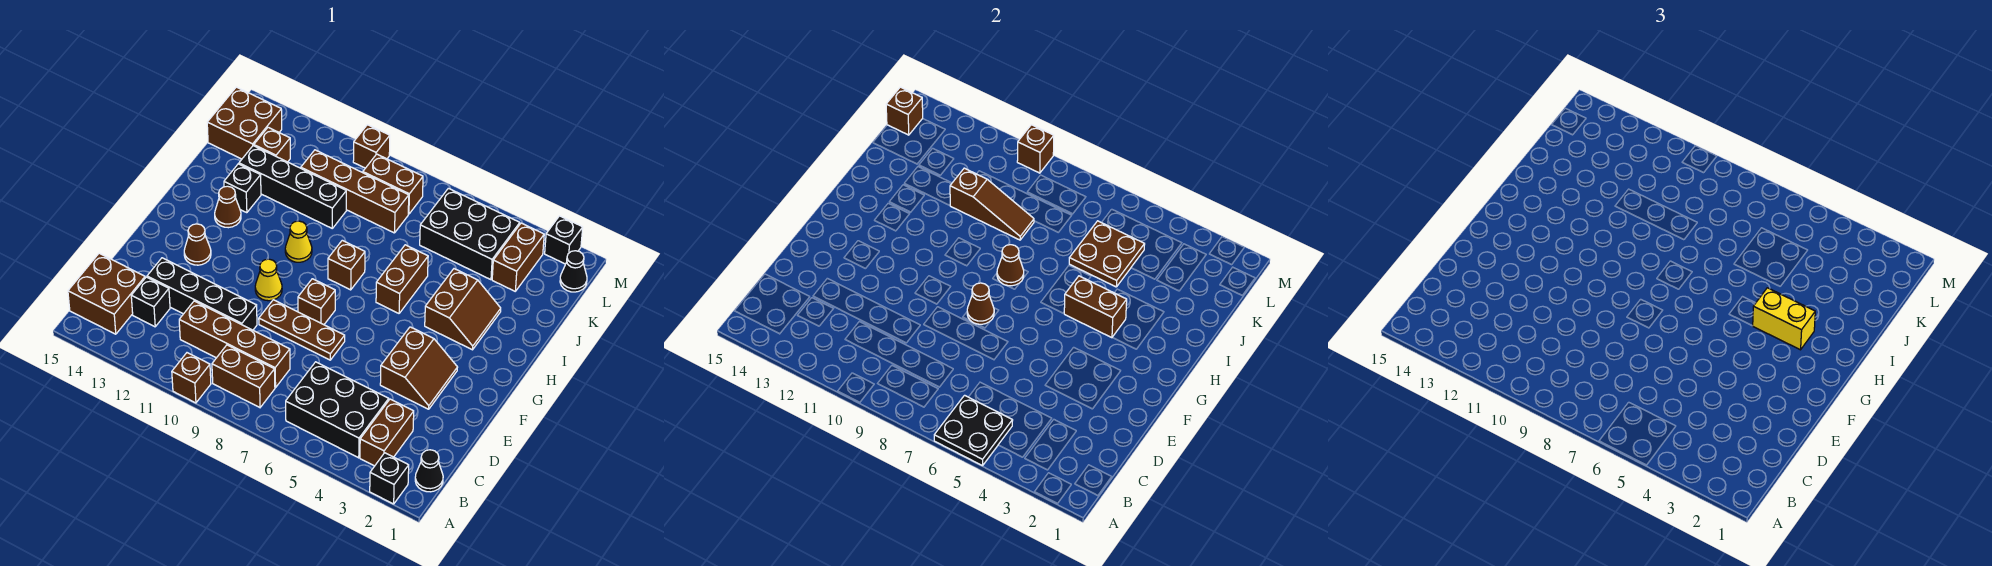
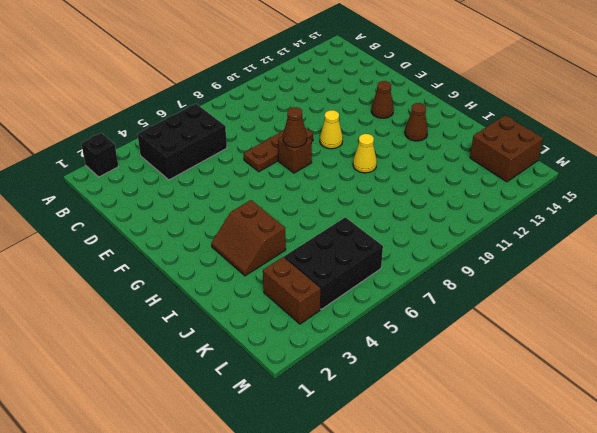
none -> brown brick A10 level 1
none -> black cone B1 level 1
none -> brown brick B3:C3 level 1
none -> brown brick B8:B9 level 1

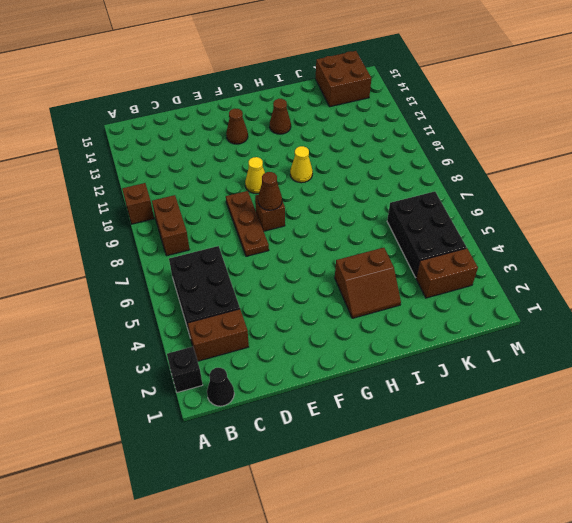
none -> brown brick B14:C15 level 1
none -> brown brick C8:C11 level 1
none -> black brick C13 level 1
none -> black brick D10:D13 level 1

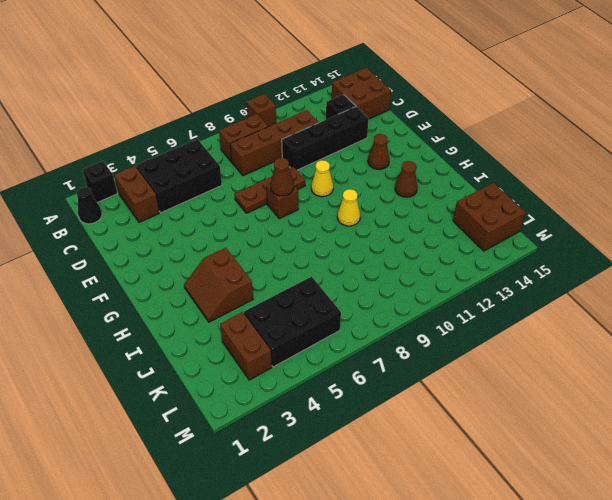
none -> brown slope E3:F4 level 1 top 4
none -> brown brick H6:I6 level 1
none -> brown brick H8 level 1
none -> black brick I13 level 1

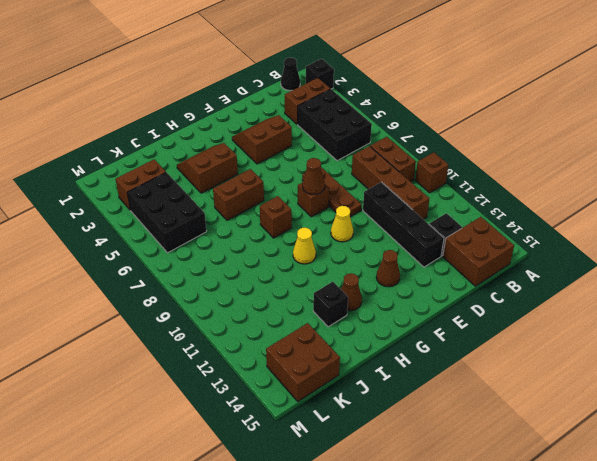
none -> black brick J10:J13 level 1
none -> brown brick K8:K11 level 1
none -> brown brick K13 level 1
none -> black cone L1 level 1

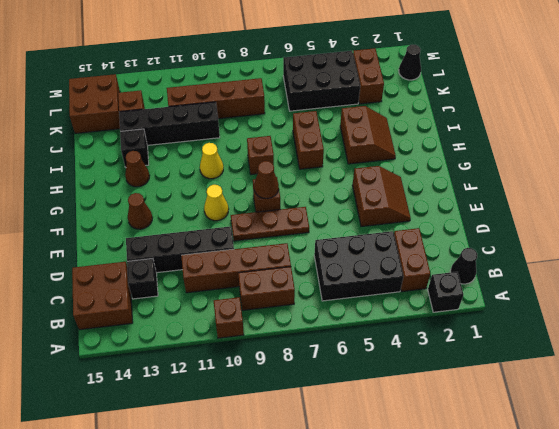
none -> brown brick L8:L9 level 1
none -> black brick M2 level 1
none -> brown brick M10 level 1
none -> black plate A5:B6 level 2

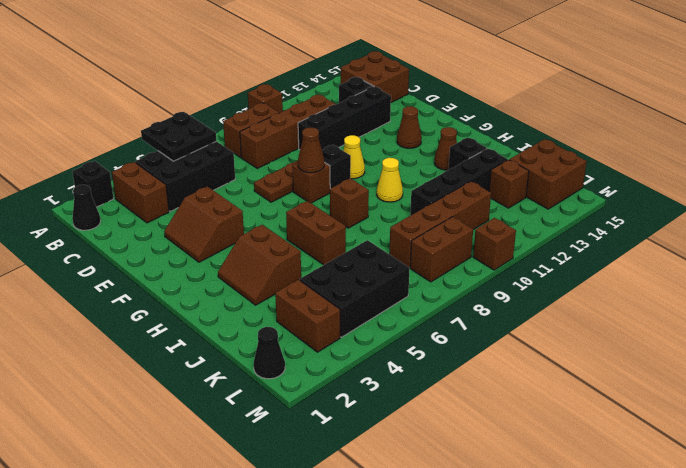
black brick F9 level 1 -> black brick M2 level 1
none -> brown brick H4:H5 level 2
none -> brown cone H8 level 2
none -> brown plate J5:K6 level 2
none -> brown slope J9:J11 level 2 top 11

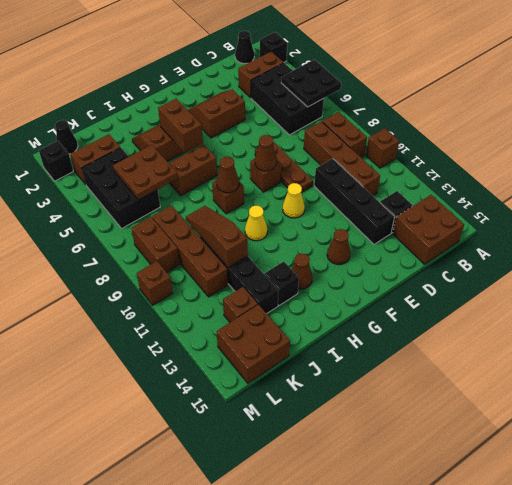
none -> brown brick L15 level 2
none -> brown brick M10 level 2
none -> yellow brick H3:H4 level 3

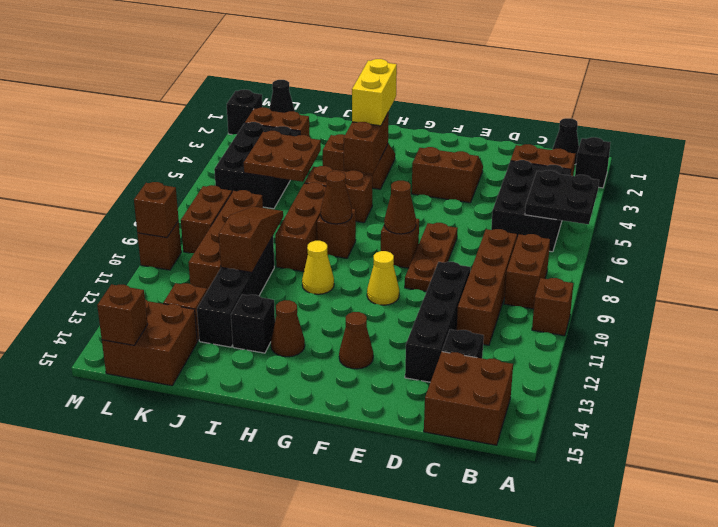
brown brick I7:I9 level 1 -> none

